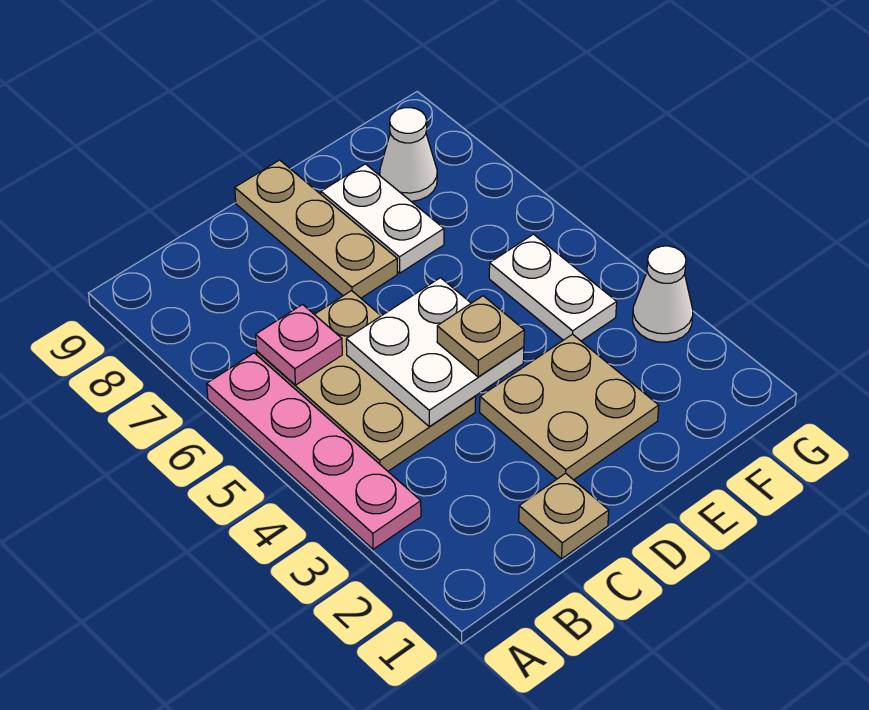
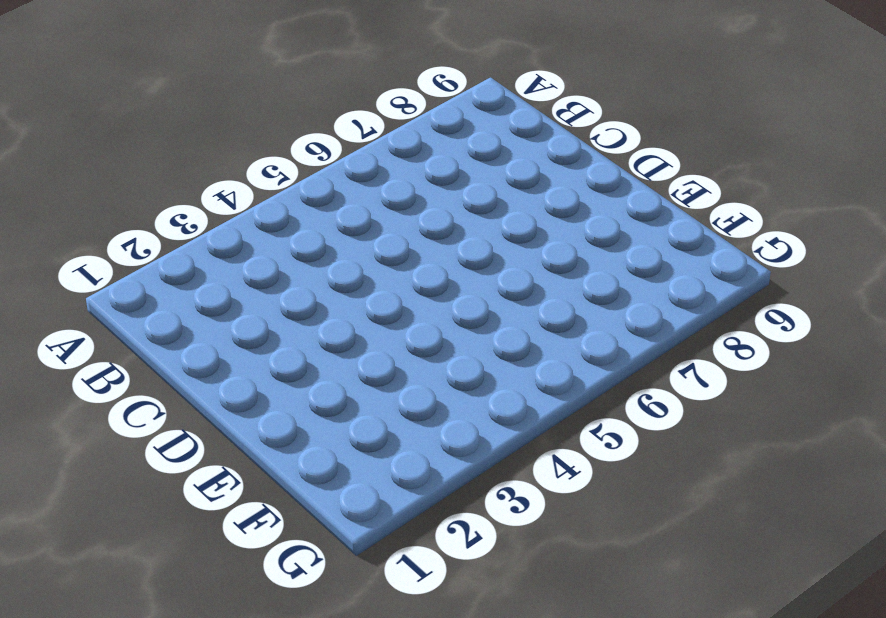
none -> pink plate A3:A6 level 1
none -> tan plate B4:C6 level 1
none -> tan plate C1 level 1

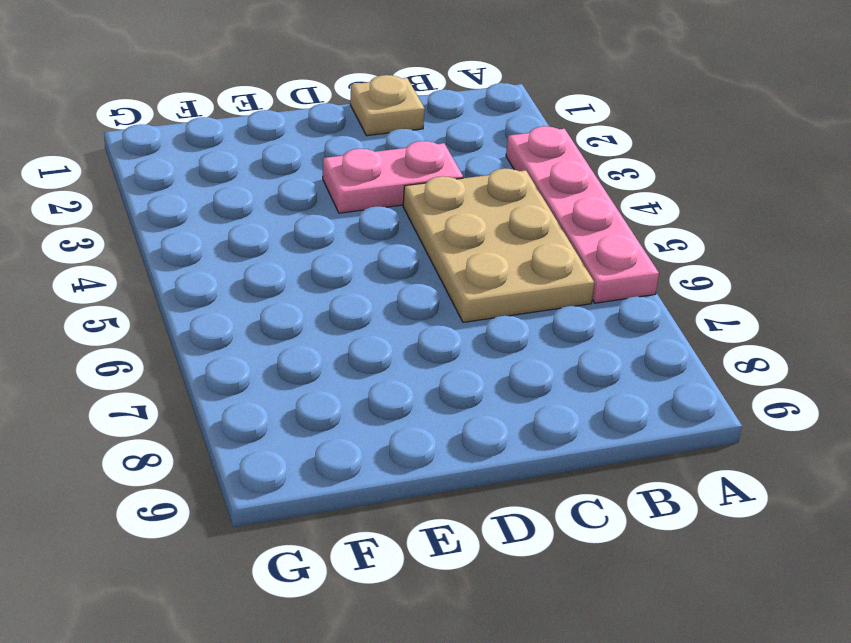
pink plate C3:D3 level 1 -> tan plate D2:E3 level 1
none -> tan plate D7:D9 level 1
none -> white plate E7:E8 level 1
none -> white plate F4:F5 level 1

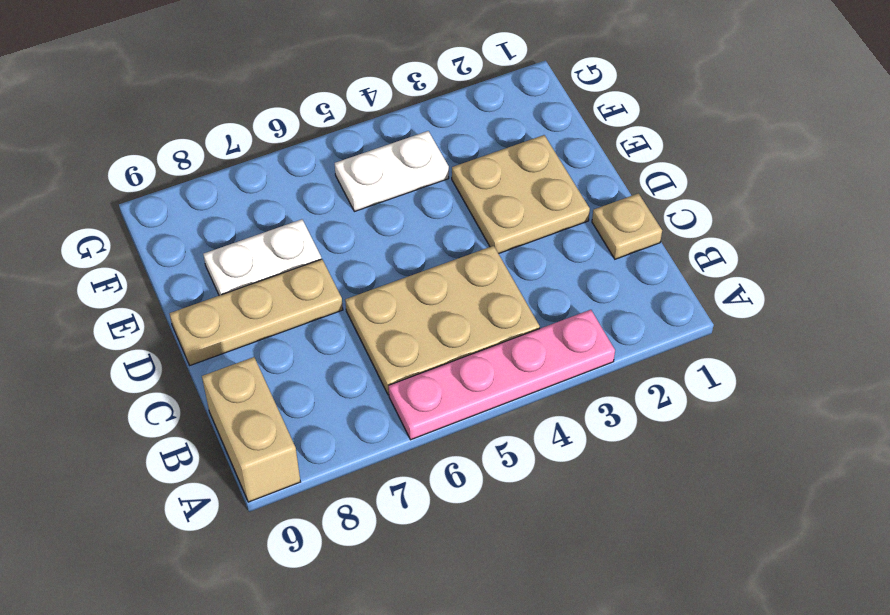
tan brick A9:B9 level 1 -> none
none -> white cone F8 level 1
none -> white cone G3 level 1
none -> pink plate B6 level 2

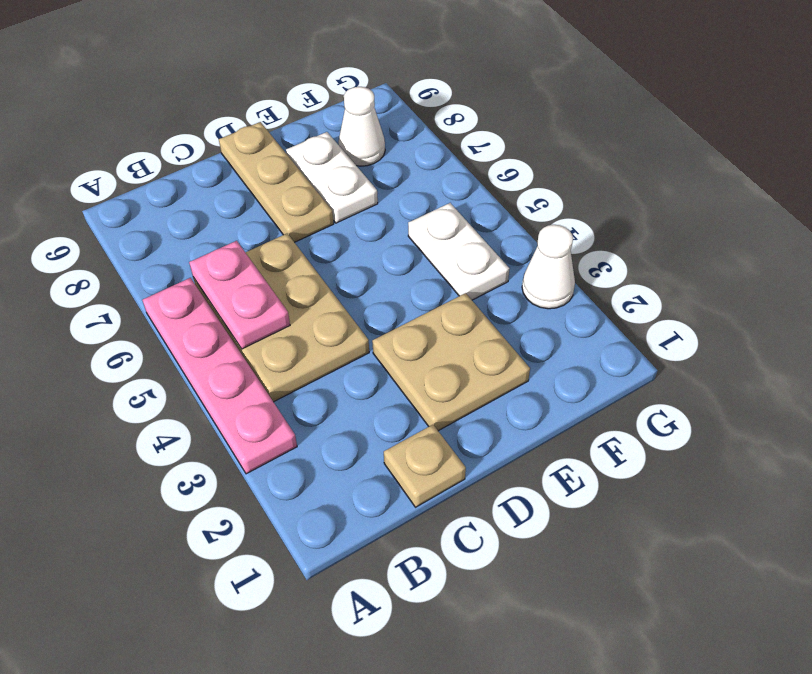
pink plate B5:B6 level 2 -> pink plate B6 level 2
none -> white plate C4:D5 level 2
none -> tan plate D4 level 3

